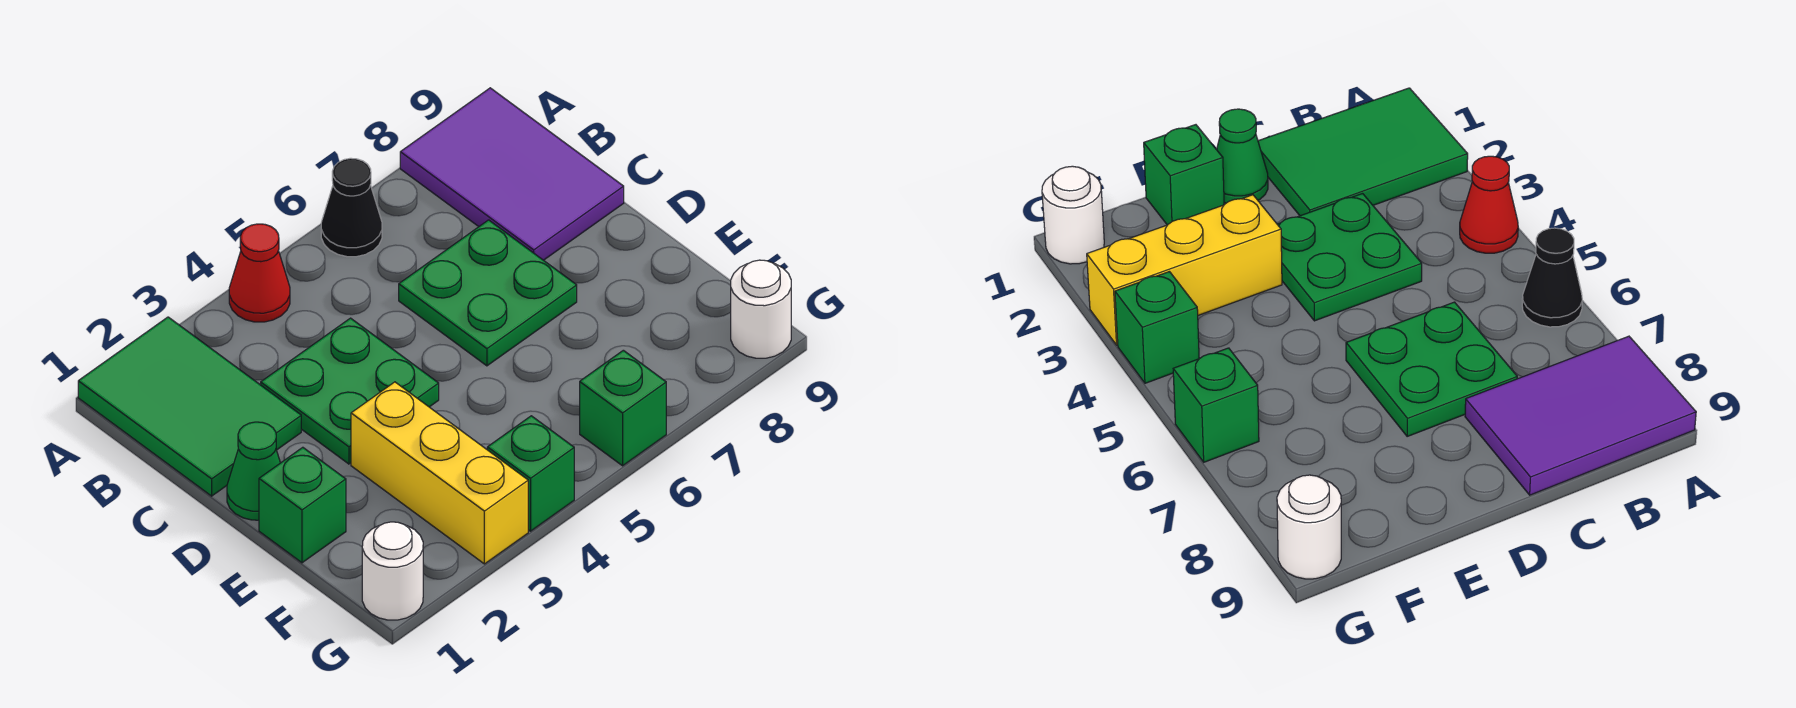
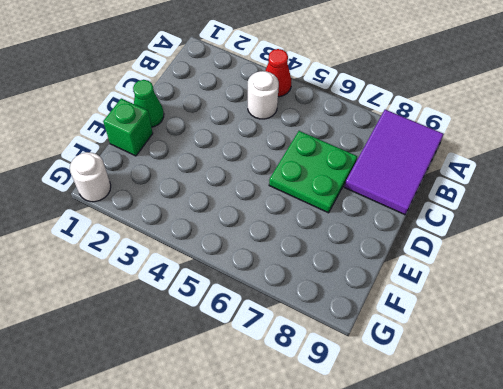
white round brick B4 level 1 -> white round brick G9 level 1
none -> green tile A1:C2 level 1
none -> black cone A6 level 1
none -> green plate C3:D4 level 1

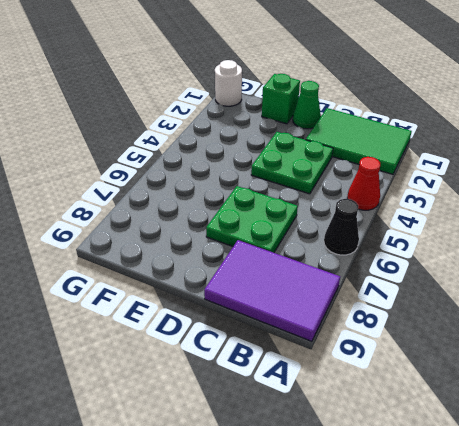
none -> yellow brick E3:G3 level 1
none -> green brick G4 level 1
none -> green brick G6 level 1

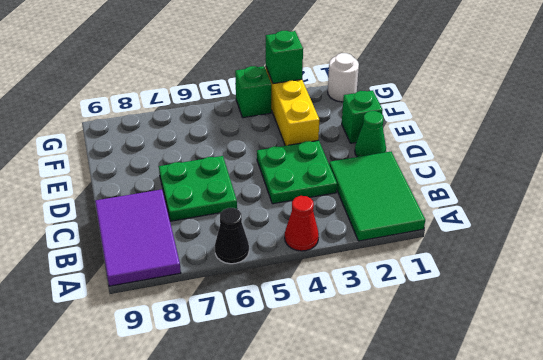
green brick G3 level 2 -> green brick G6 level 1
none -> white round brick G9 level 1

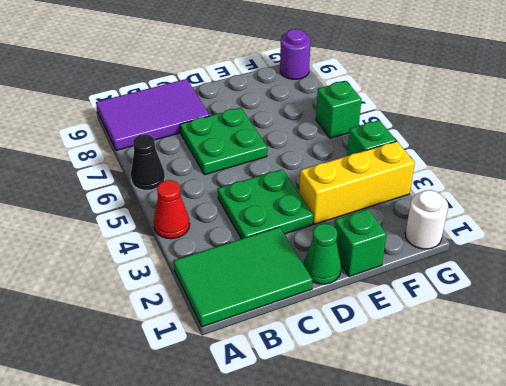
purple round brick G9 level 1 -> white round brick G9 level 1

